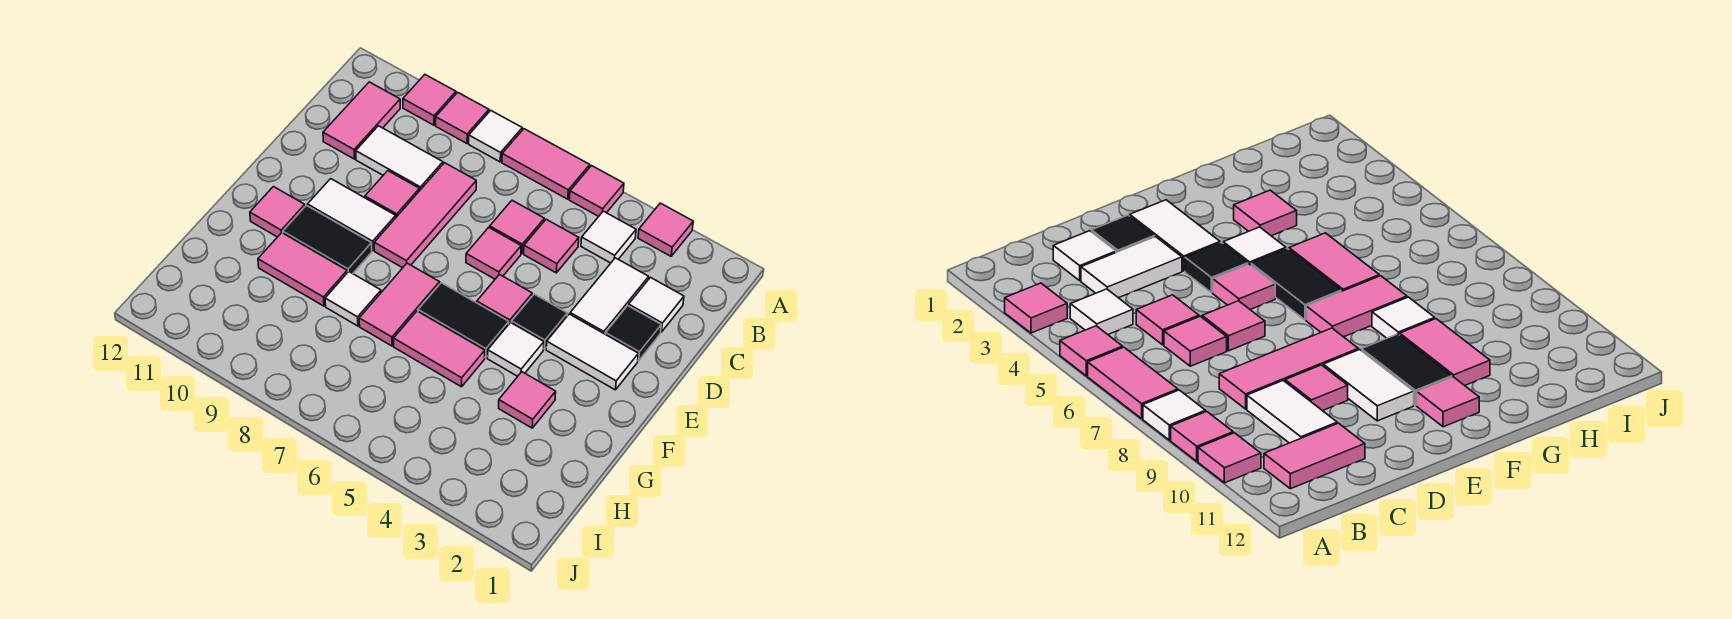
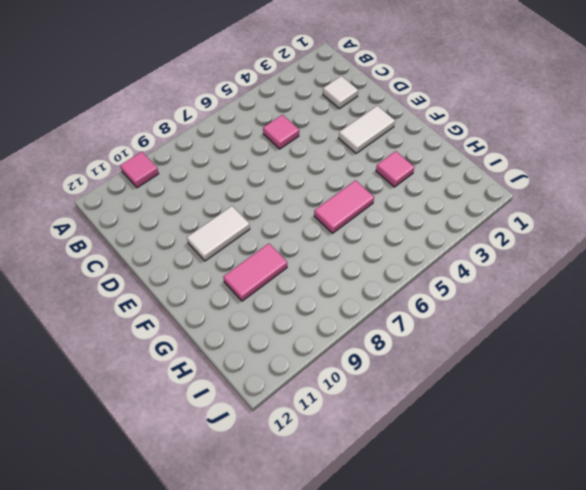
none -> pink tile A3 level 1
none -> pink tile A5 level 1
none -> pink tile A6:A7 level 1
none -> white tile A8 level 1

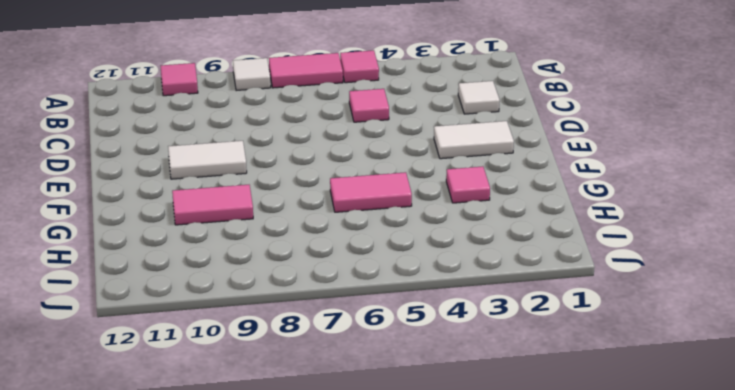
none -> pink tile A3 level 1
none -> pink tile A9 level 1
none -> white tile B4 level 1
none -> pink tile B11:C11 level 1

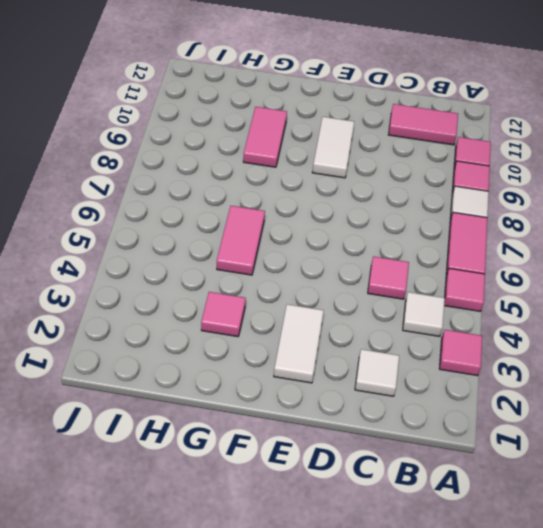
none -> white tile C3:D3 level 1
none -> pink tile C6 level 1
none -> pink tile C8:E8 level 1
none -> white tile C9:C10 level 1

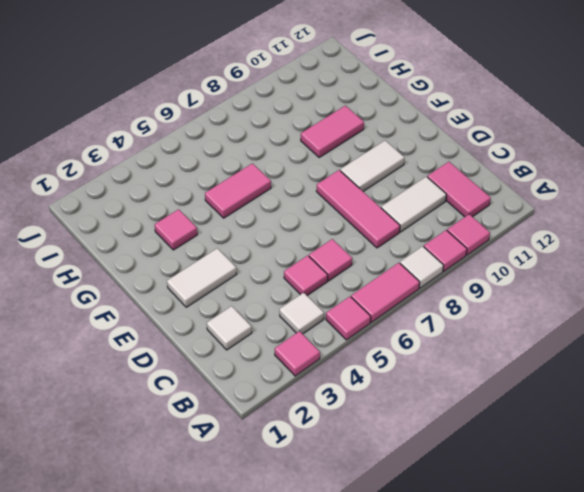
none -> white tile C3:D3 level 1
none -> black tile D2 level 1
none -> pink tile D6 level 1
none -> pink tile D9 level 1

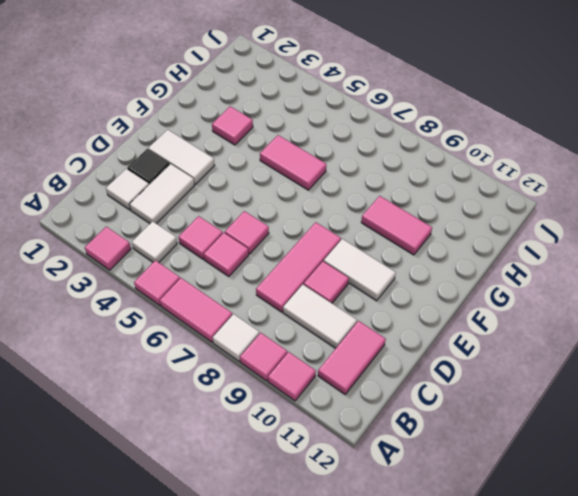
none -> black tile E4 level 1
none -> pink tile E5 level 1
none -> white tile F4 level 1
none -> black tile F5:F6 level 1

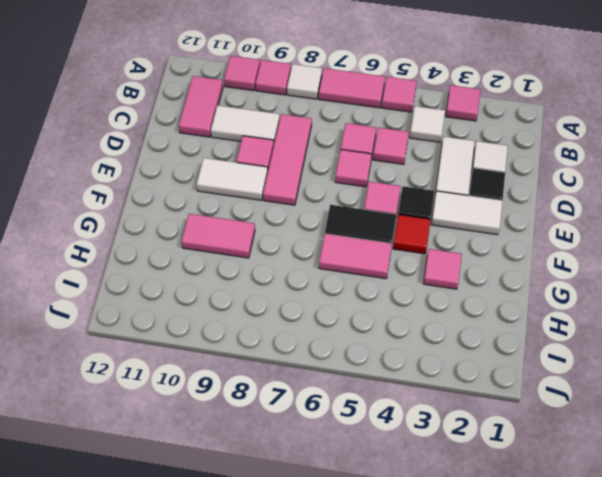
red tile F4 level 1 -> white tile F4 level 1
none -> pink tile F7:G7 level 1
none -> black tile F9:F10 level 1
none -> pink tile F11 level 1
none -> white tile G8 level 1

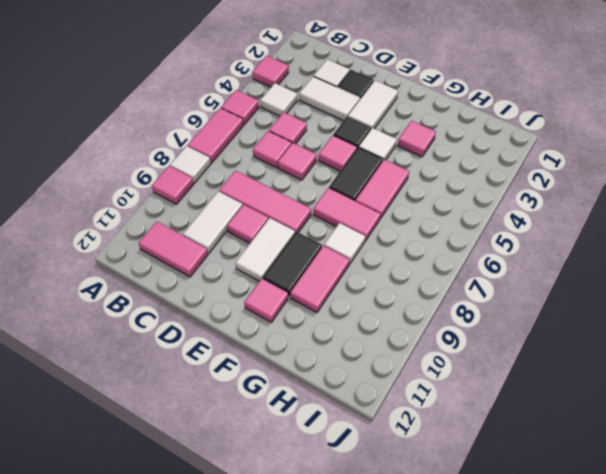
none -> pink tile A10 level 1

